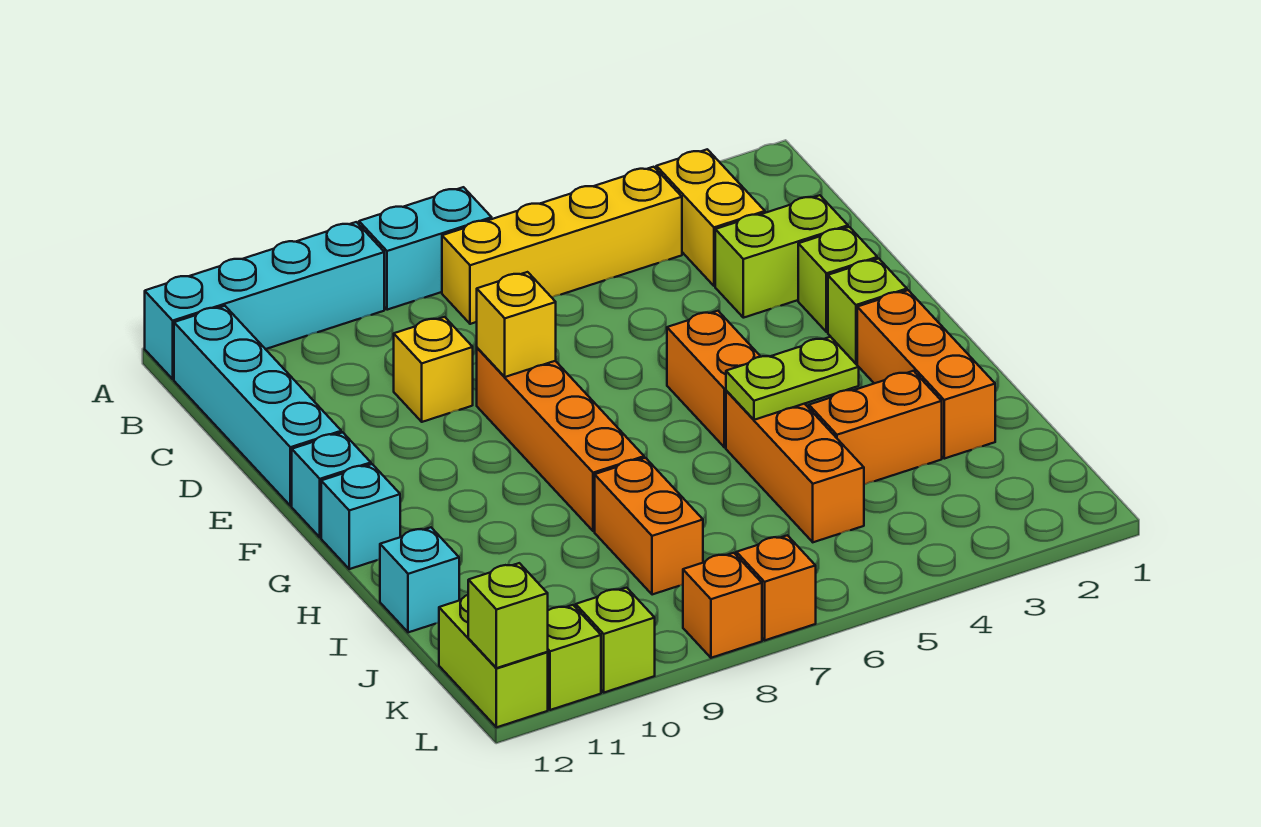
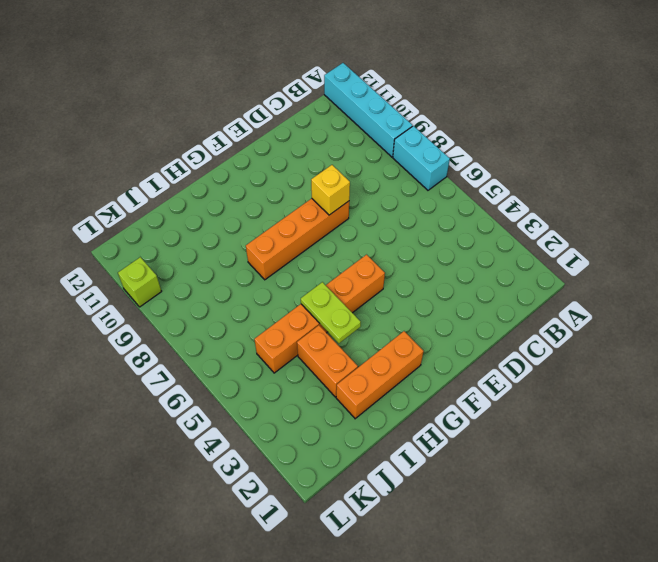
none -> yellow brick B3:C3 level 1
none -> yellow brick B4:B7 level 1
none -> cyan brick B12:E12 level 1

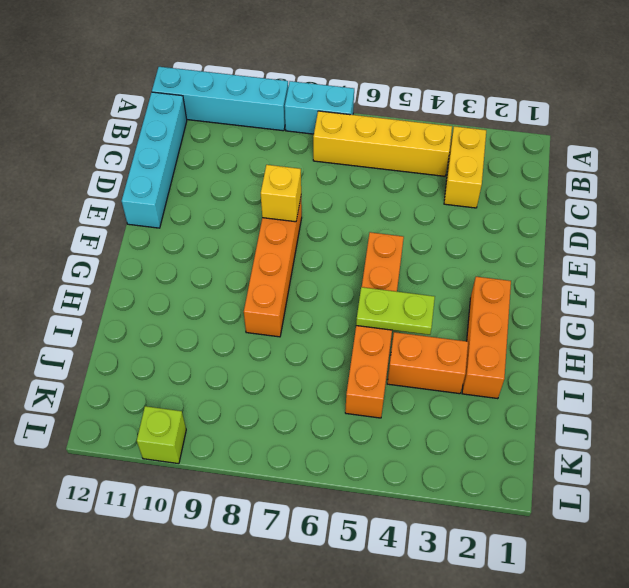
none -> lime brick D2:D3 level 1
none -> yellow brick D9 level 1
none -> lime brick E2 level 1

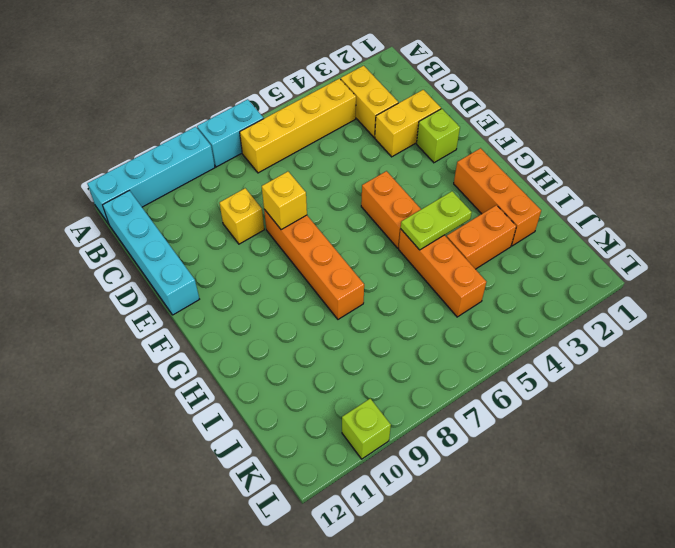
yellow brick D2:D3 level 1 -> lime brick D2:D3 level 1
none -> lime brick F2 level 1
none -> cyan brick F12 level 1
none -> cyan brick G12 level 1

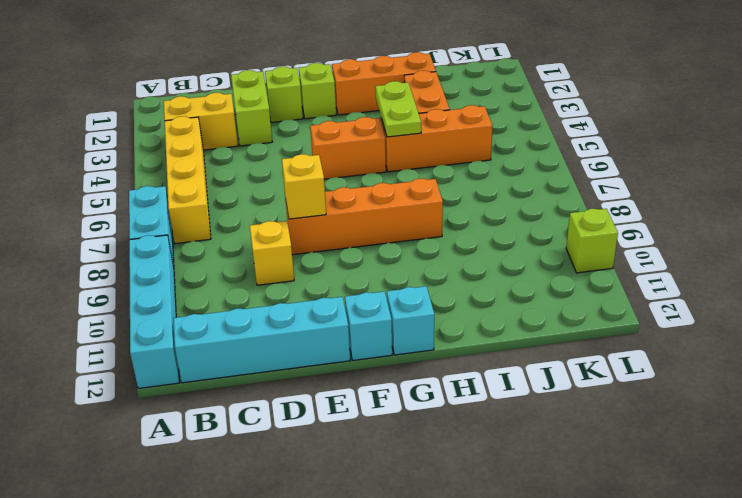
none -> orange brick I8:J8 level 1
none -> cyan brick I12 level 1
none -> lime brick K12:L12 level 1

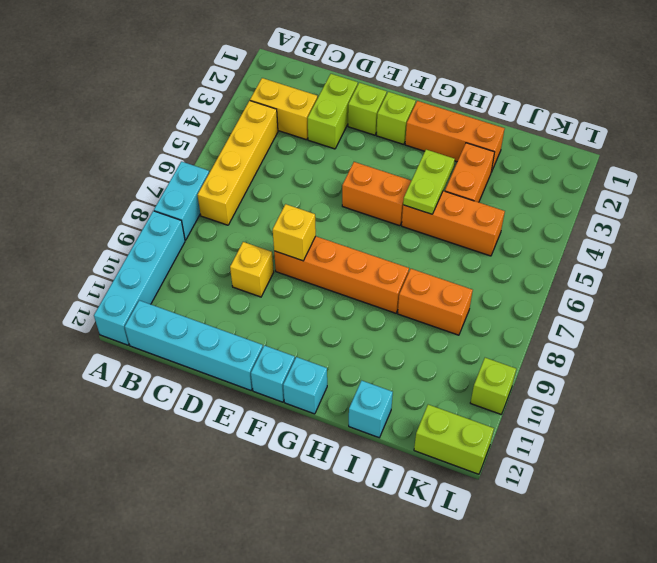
none -> orange brick L7 level 1
none -> orange brick L8 level 1
none -> lime brick L11 level 1

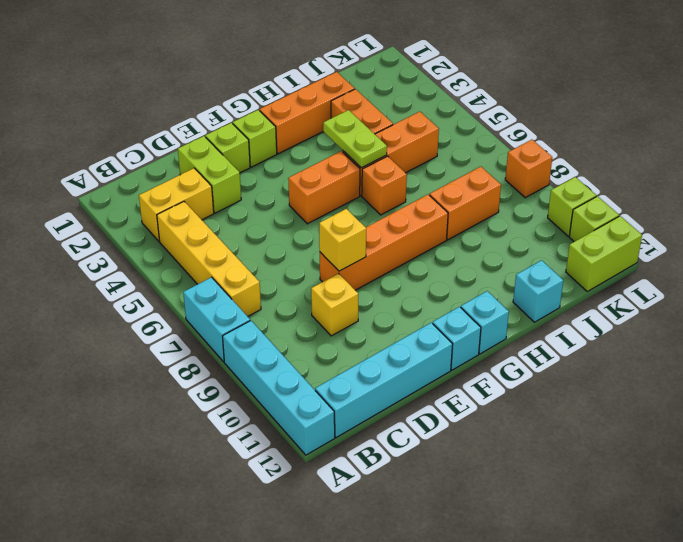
orange brick H6 level 1 -> orange brick L7 level 1
none -> lime brick L12 level 2

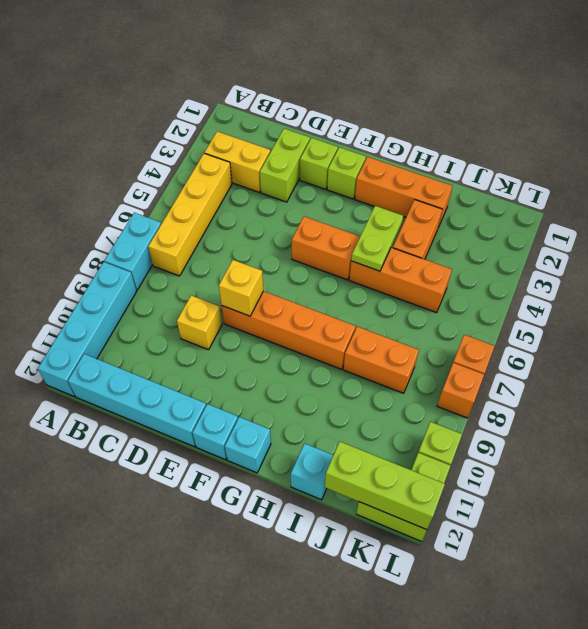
lime brick J12:L12 level 2 -> lime brick L12 level 2

